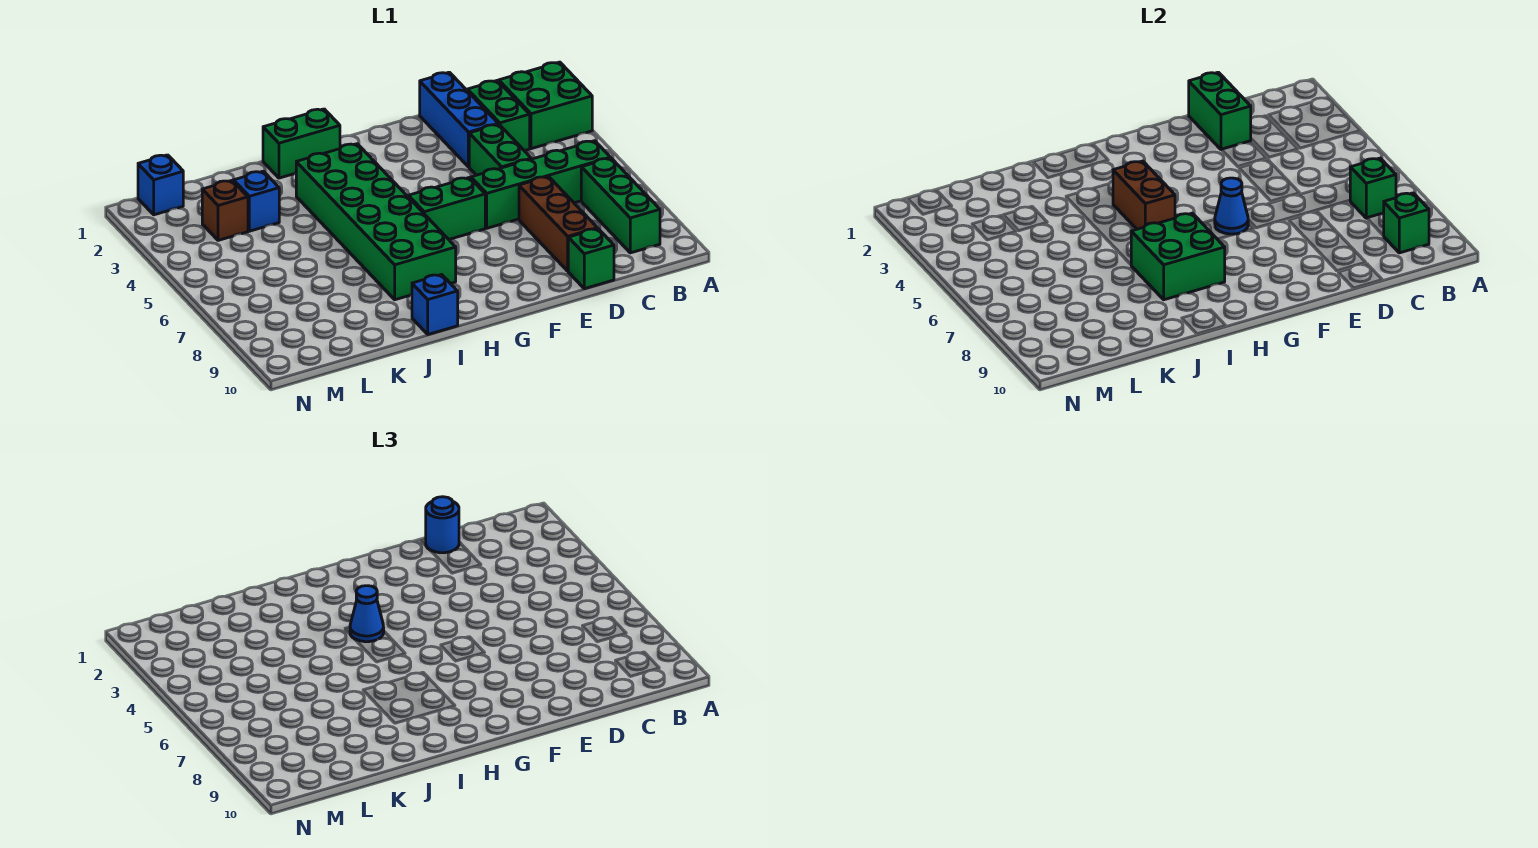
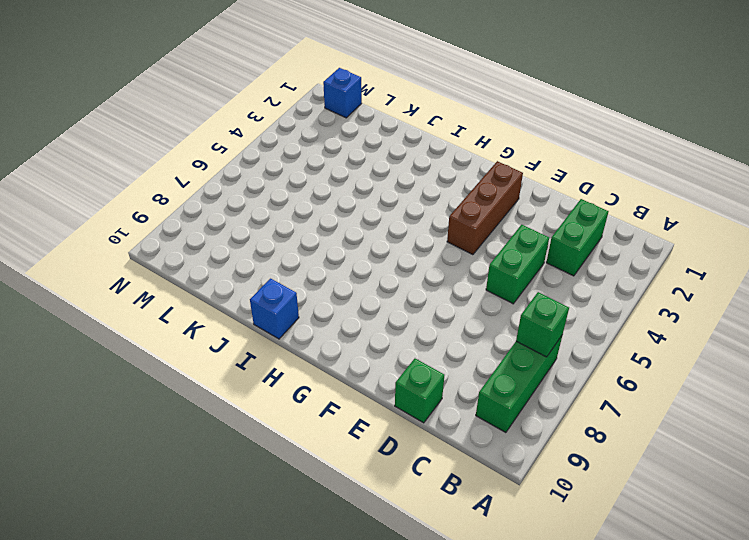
brown brick F2:F4 level 1 -> brown brick D7:D9 level 1
none -> green brick A2:B3 level 1
none -> green brick B6:E6 level 1
none -> blue brick D1:D3 level 1

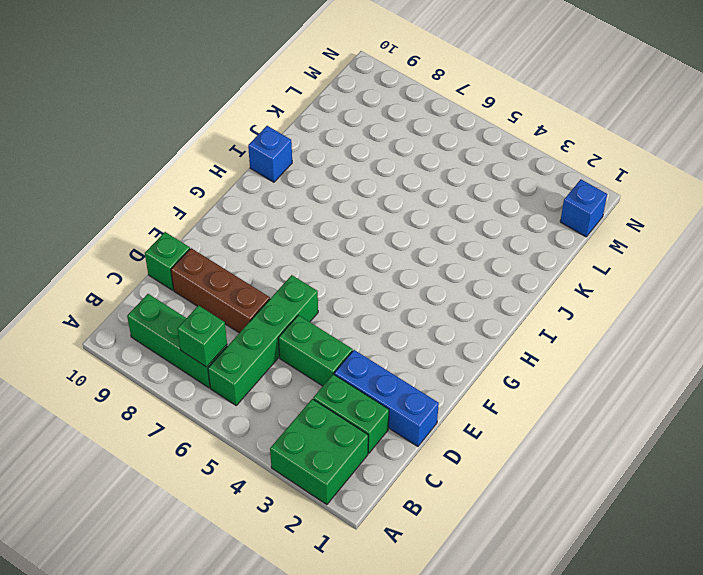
none -> green brick F6:G6 level 1
none -> green brick H1:I1 level 1
none -> green brick H3:I8 level 1

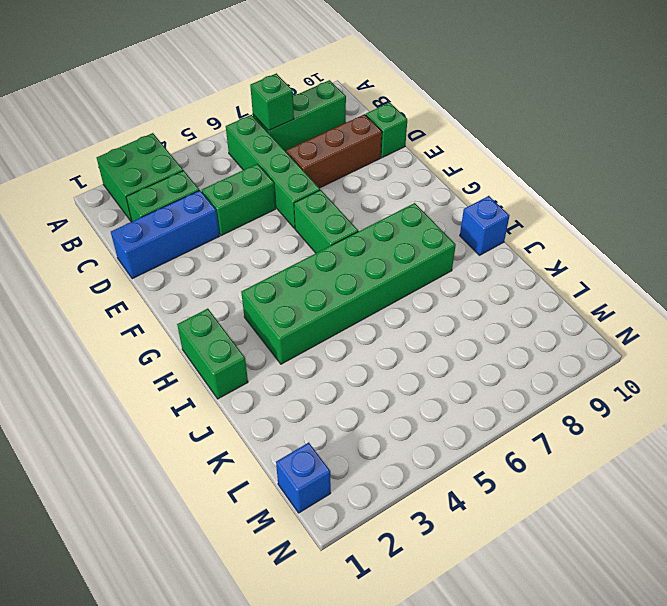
none -> blue brick K3 level 1
none -> brown brick L3 level 1
none -> green brick B9 level 2

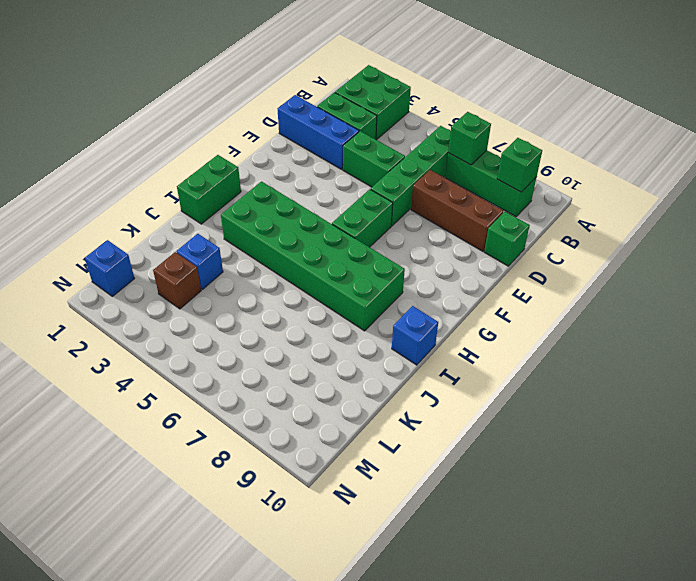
none -> green brick D1:D2 level 2
none -> blue cone F6 level 2
none -> brown brick H4:H5 level 2

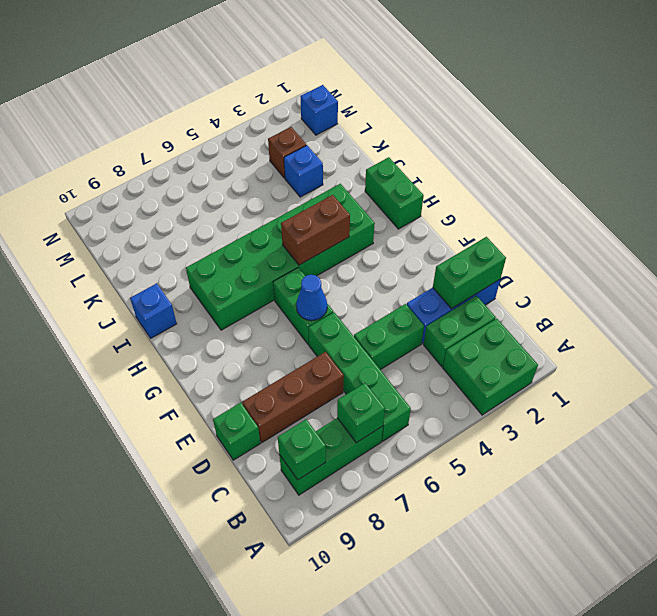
none -> green brick H7:I8 level 2
none -> blue round brick D1 level 3
none -> blue cone H4 level 3

